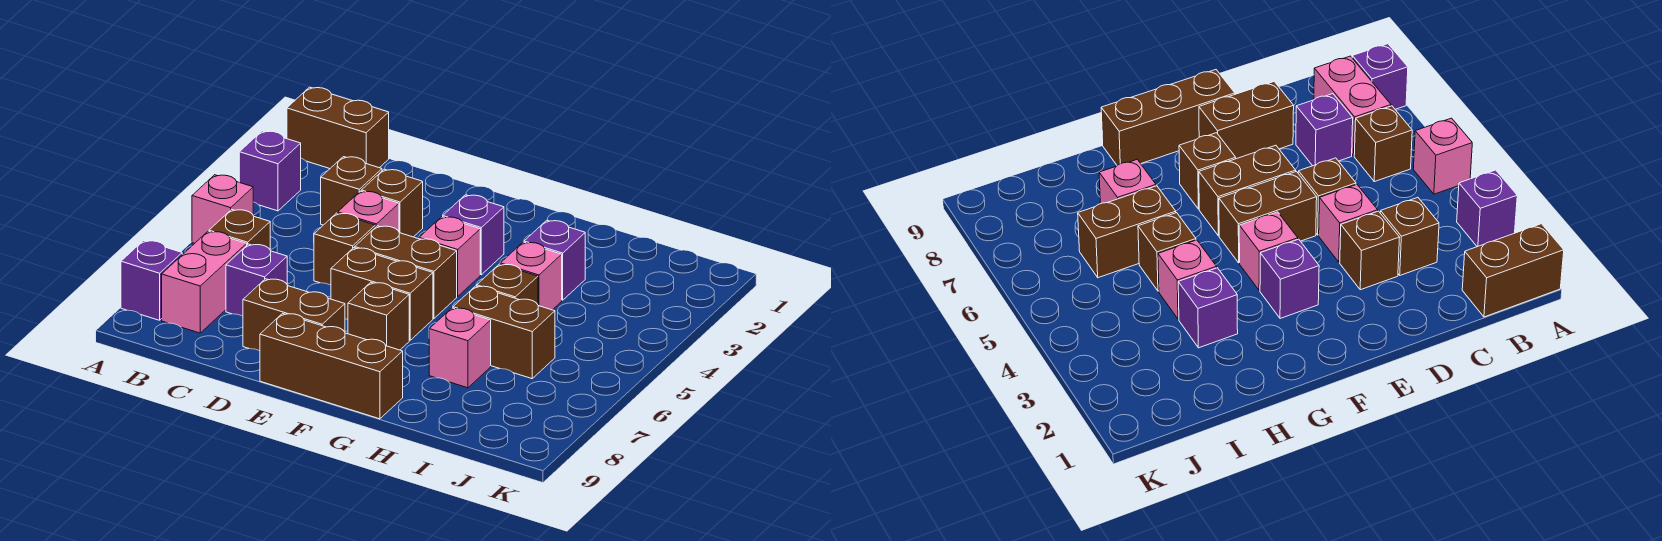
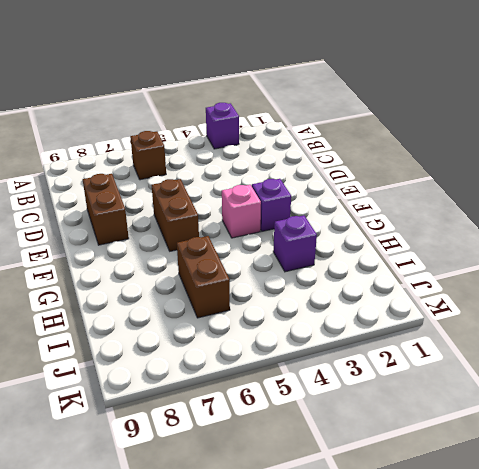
none -> brown brick A1:B1 level 1
none -> pink brick A5 level 1
none -> purple brick A8 level 1

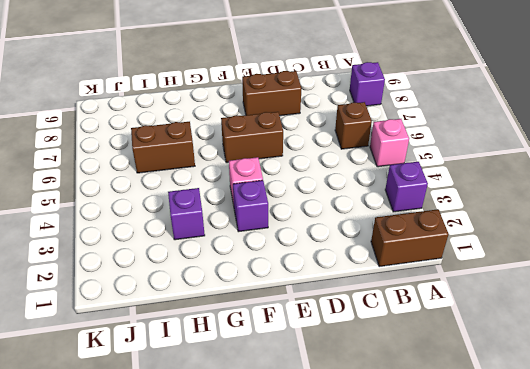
none -> pink brick B7:B8 level 1
none -> brown brick C3 level 1
none -> purple brick C7 level 1

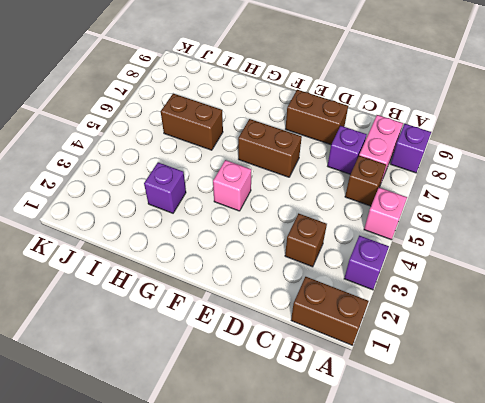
none -> brown brick D3 level 1
none -> pink brick D4 level 1
none -> brown brick D5 level 1

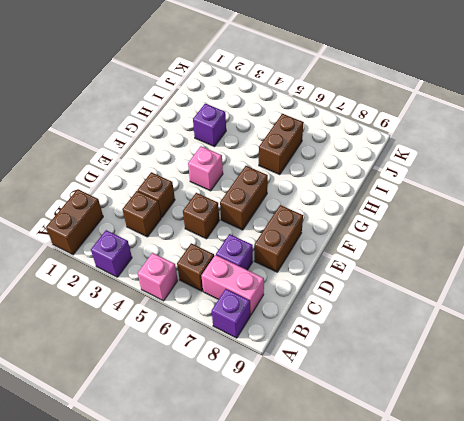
none -> pink brick D4 level 1
none -> brown brick E5:F5 level 1
none -> brown brick E9:G9 level 1

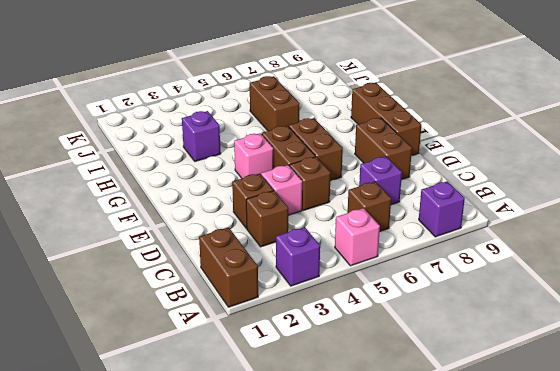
none -> pink brick B7:B8 level 1
none -> purple brick F3 level 1
none -> brown brick F7 level 1

